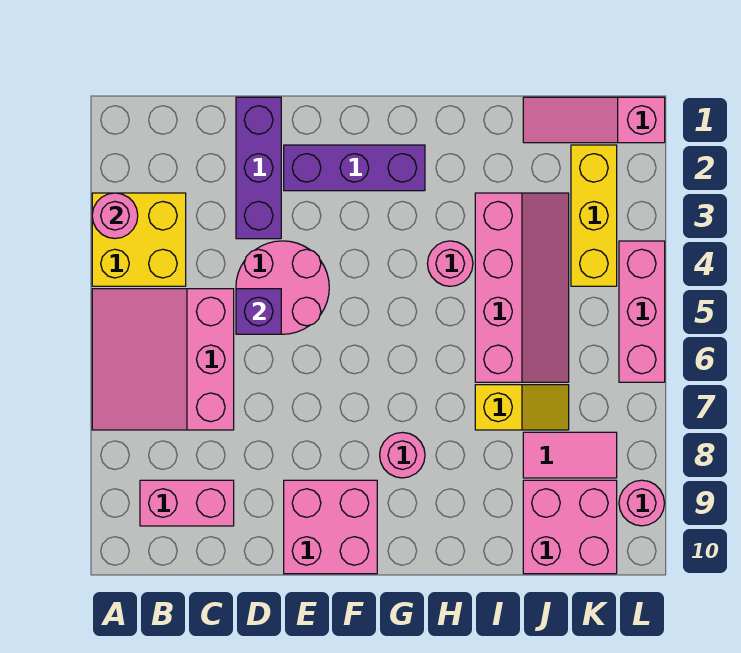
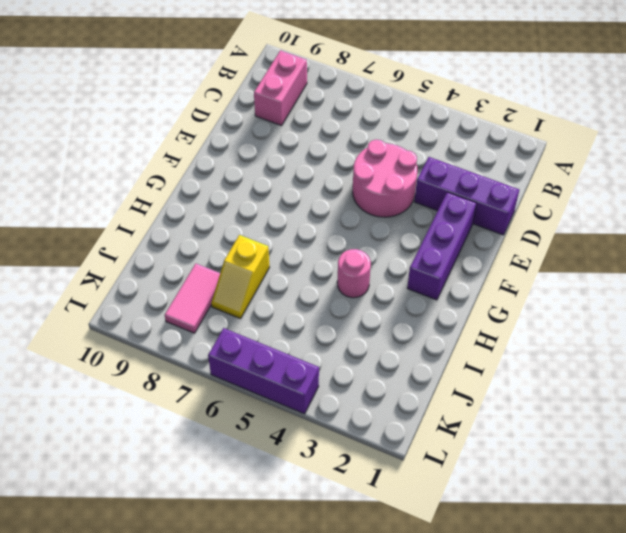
purple brick L4:L6 level 1 -> pink brick L4:L6 level 1
none -> yellow brick A3:B4 level 1
none -> pink slope A5:C7 level 1 top C
none -> pink brick E9:F10 level 1

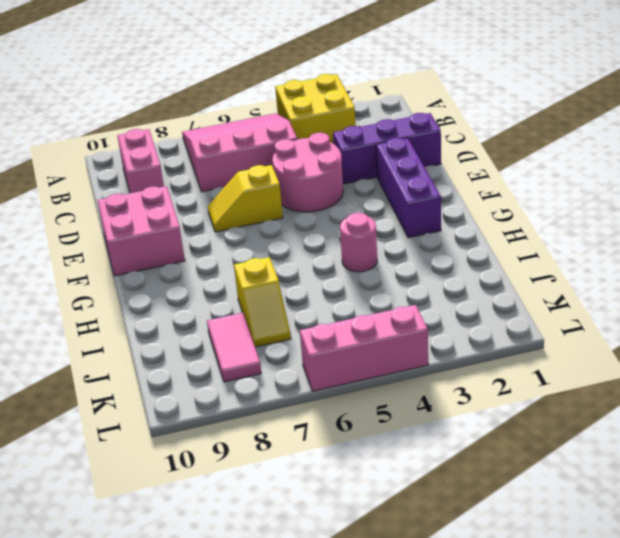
yellow slope E6:E7 level 1 top 6 -> none
none -> pink round brick G8 level 1
none -> pink slope I3:J6 level 1 top I
none -> pink slope J1:L1 level 1 top L

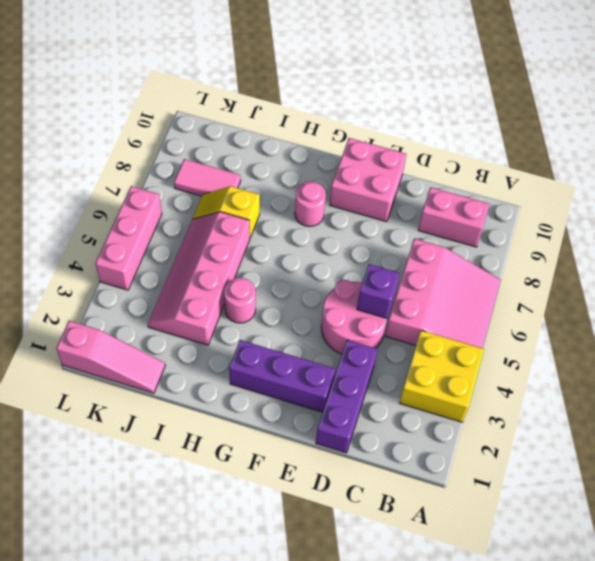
none -> pink brick J9:K10 level 1
none -> yellow brick K2:K4 level 1
none -> pink round brick L9 level 1

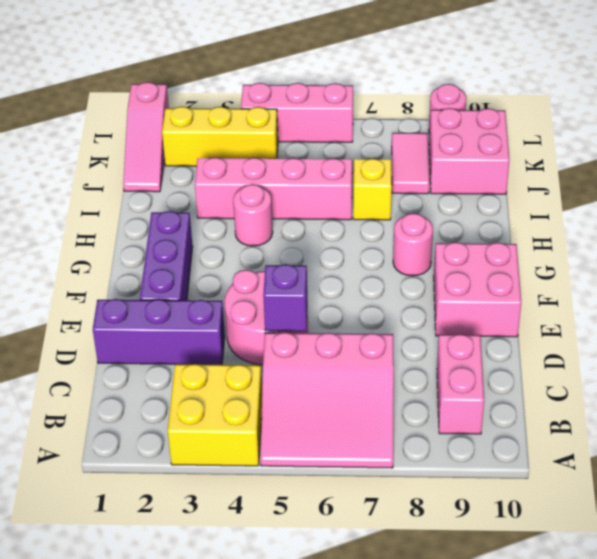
none -> pink round brick A3 level 2

